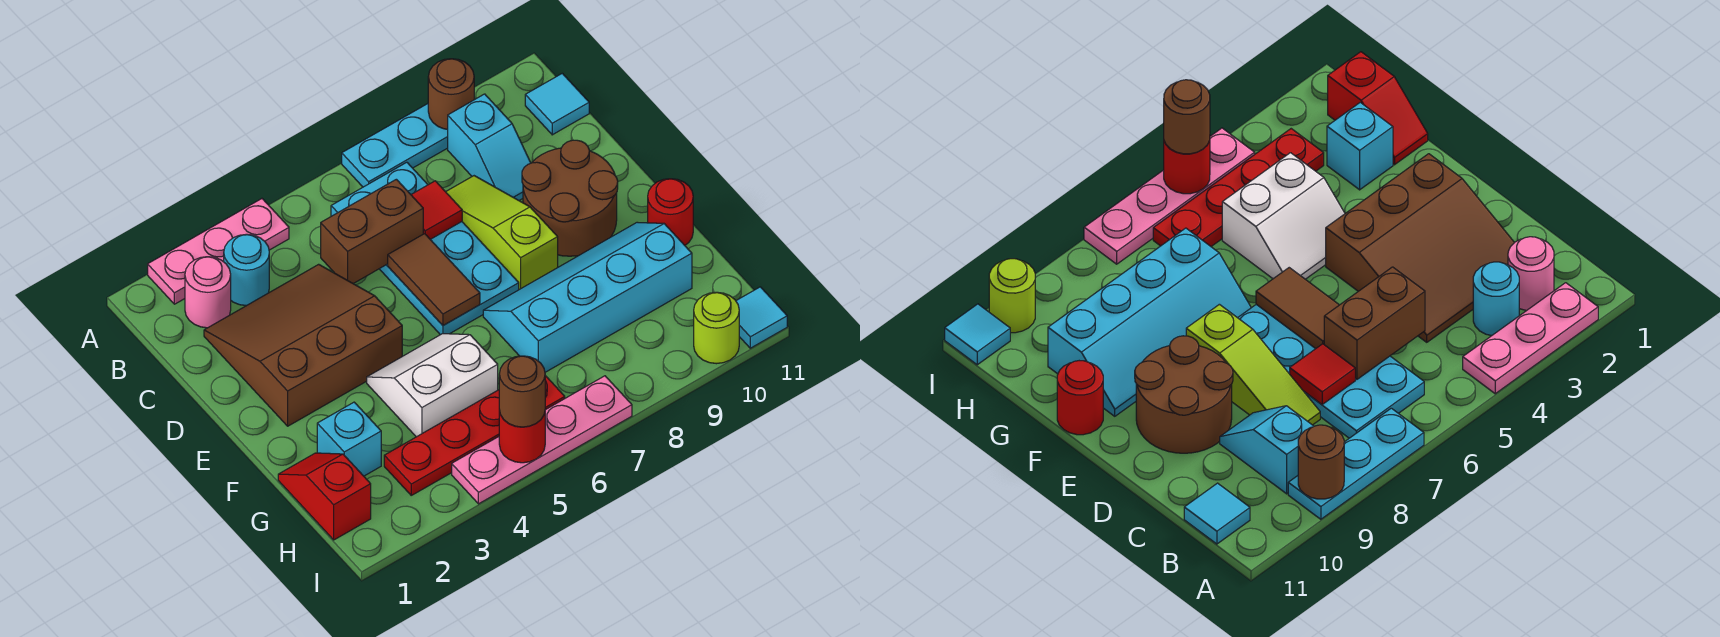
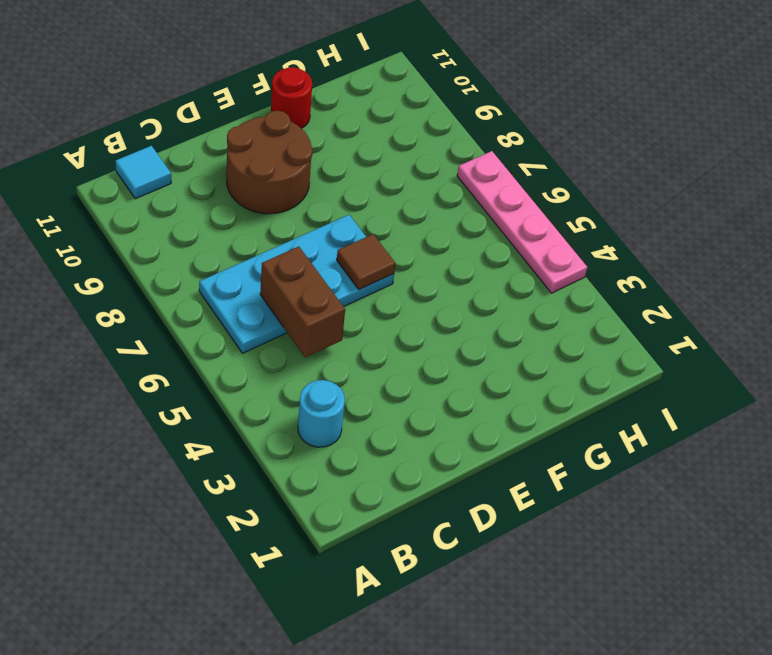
brown tile E6 level 2 -> brown tile D6:E6 level 2
none -> pink plate A2:A4 level 1
none -> cyan plate A7:A9 level 1
none -> pink round brick B2 level 1

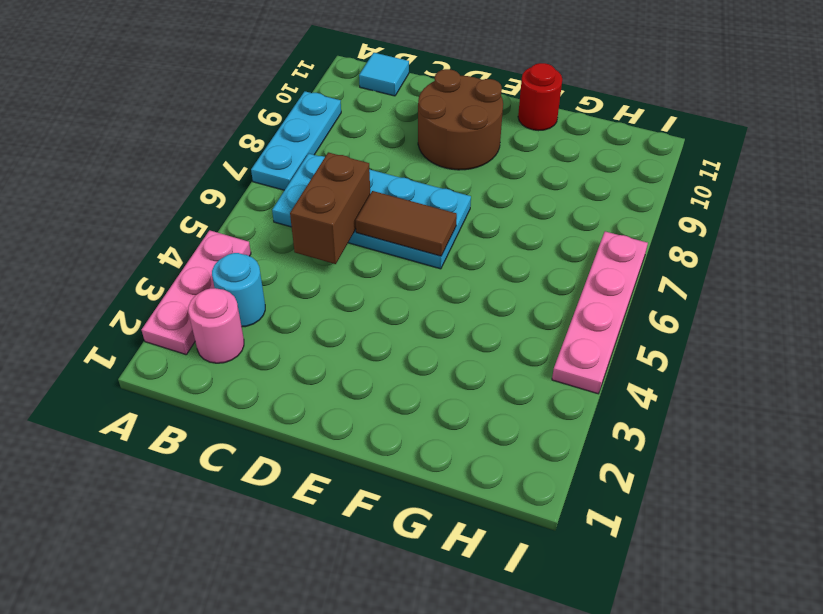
none -> cyan slope B9:C9 level 1 top B
none -> brown slope C2:E4 level 1 top E
none -> lime slope C8:E8 level 1 top E

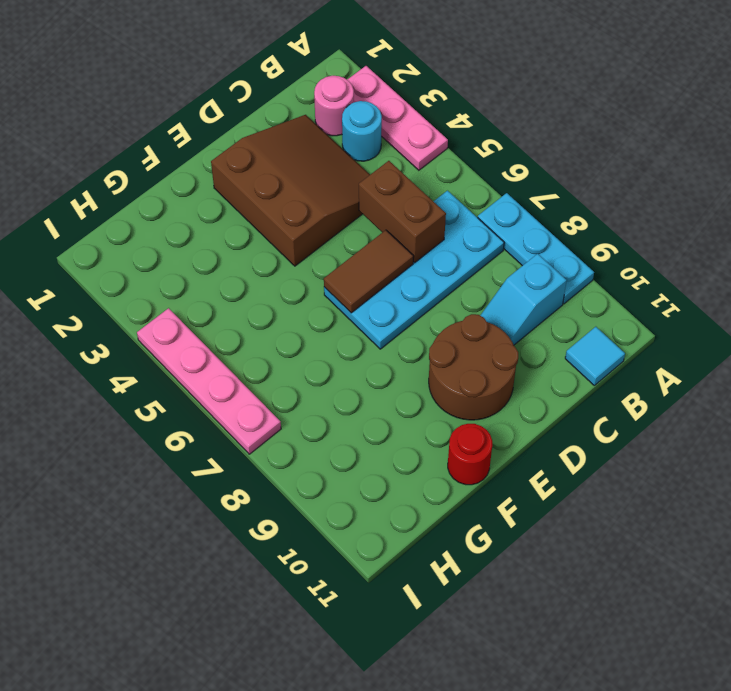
none -> lime slope C8:E8 level 1 top E
none -> white slope F4:G5 level 1 top G
none -> cyan slope F7:G10 level 1 top G

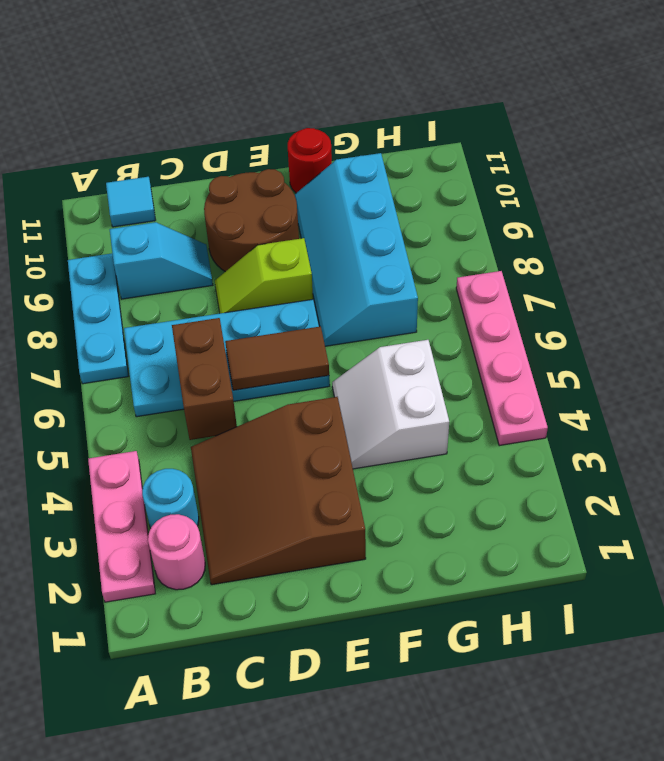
lime slope D8:E8 level 1 top E -> lime slope C8:E8 level 1 top E
none -> red slope G1:H1 level 1 top H
none -> cyan brick G2 level 1
none -> red plate H3:H6 level 1

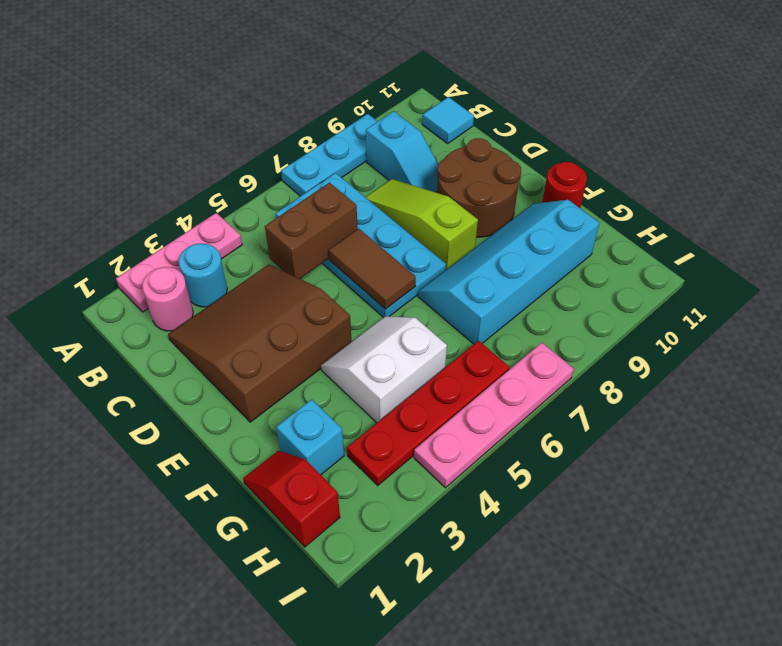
none -> lime round brick I10 level 1
none -> cyan tile I11 level 1
none -> brown round brick A9 level 2

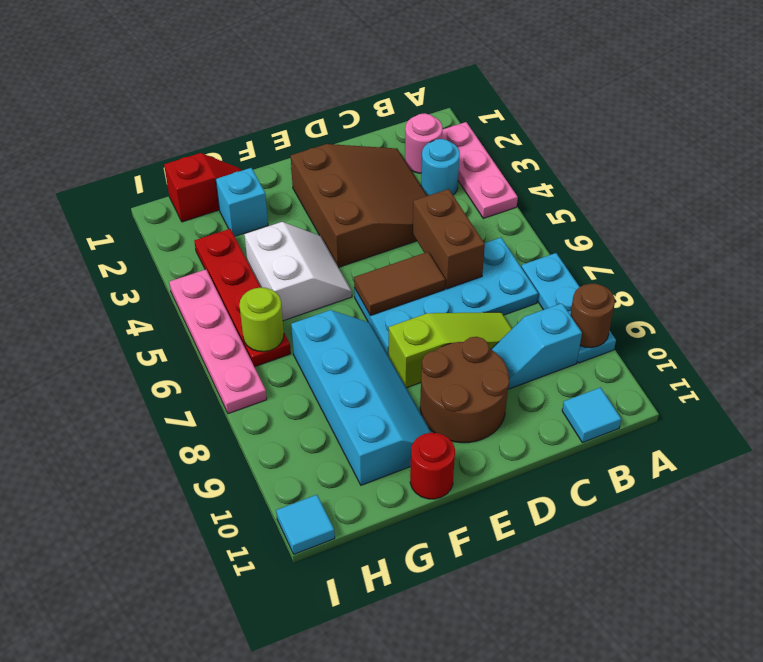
lime round brick H6 level 2 -> lime round brick I10 level 1
none -> red tile C7 level 2
none -> red round brick I5 level 2
none -> brown round brick I5 level 3

